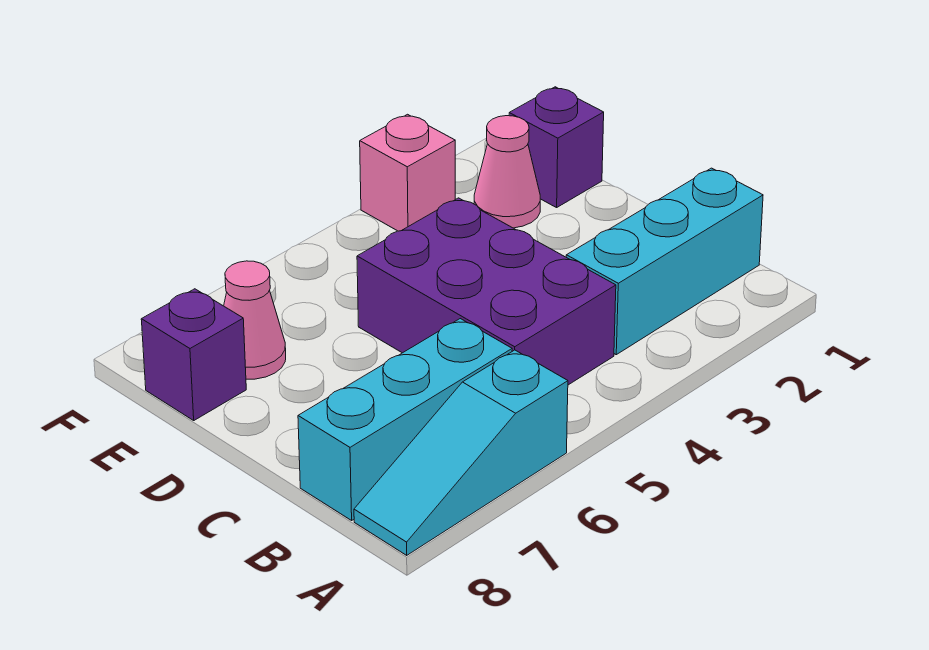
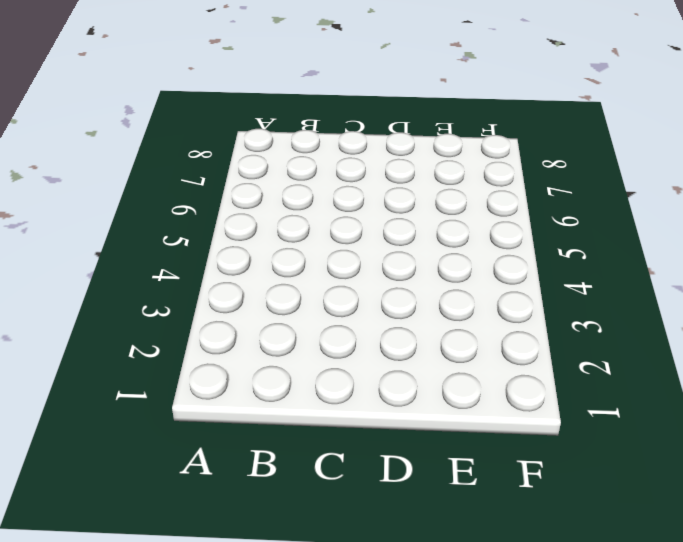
none -> cyan slope A6:A8 level 1 top 6
none -> cyan brick B1:B3 level 1

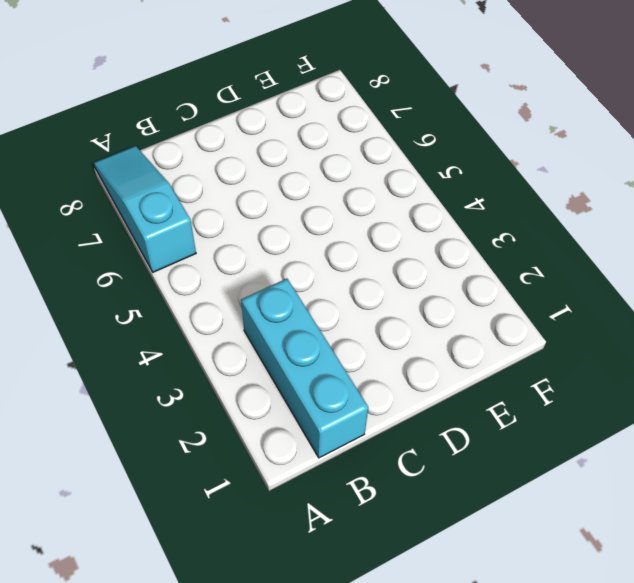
none -> purple brick B4:D5 level 1
none -> cyan brick B6:B8 level 1

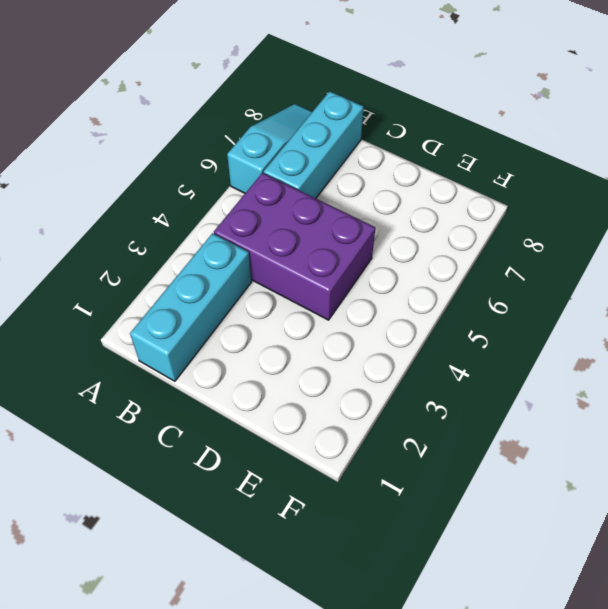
none -> purple brick E1 level 1
none -> pink cone E2 level 1

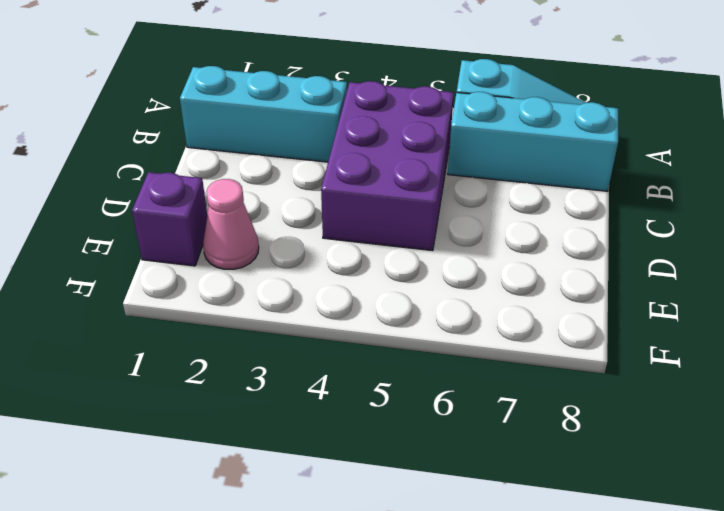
none -> pink cone E7 level 1
none -> purple brick E8 level 1

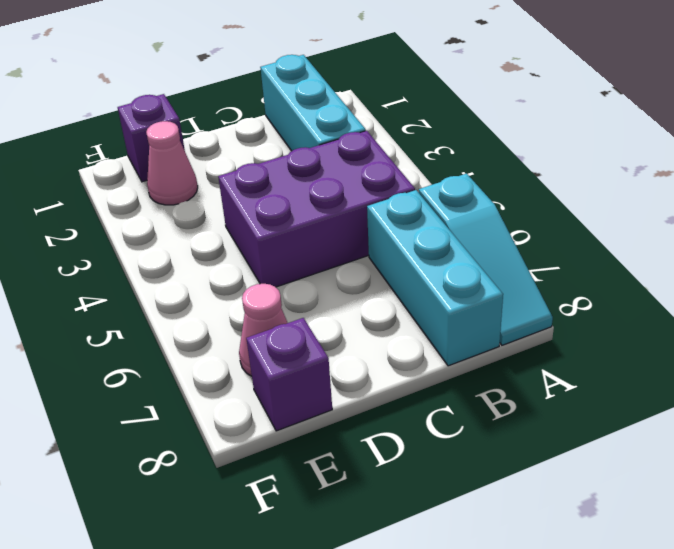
none -> pink brick F3 level 1

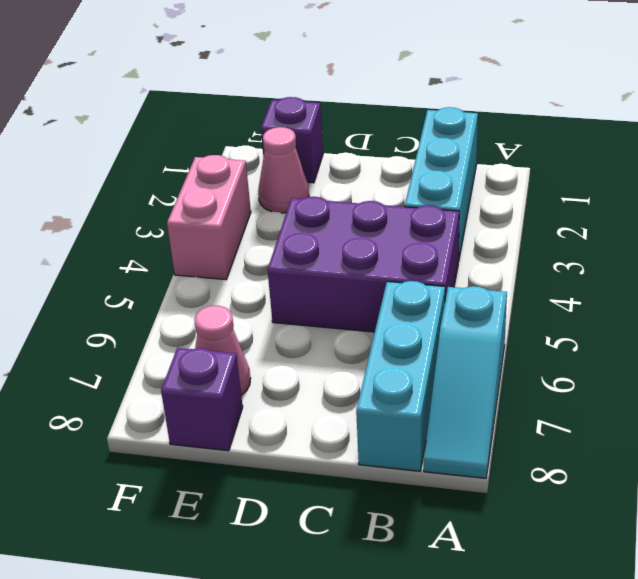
pink brick F3:F4 level 1 -> pink brick F3 level 1

